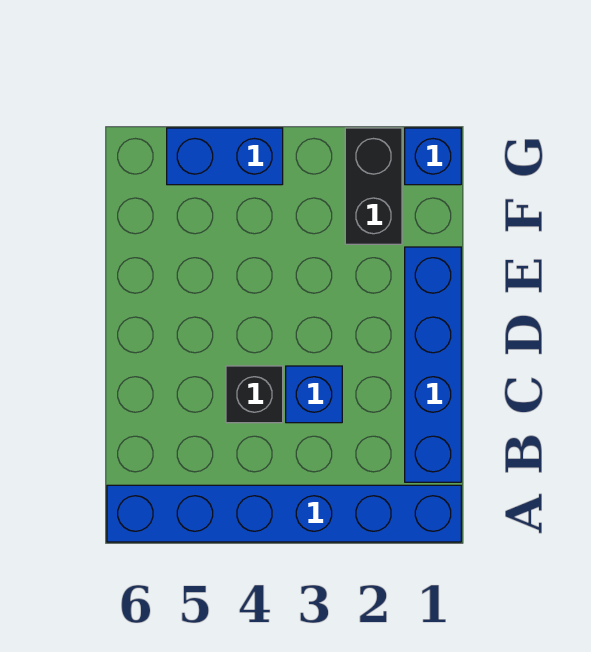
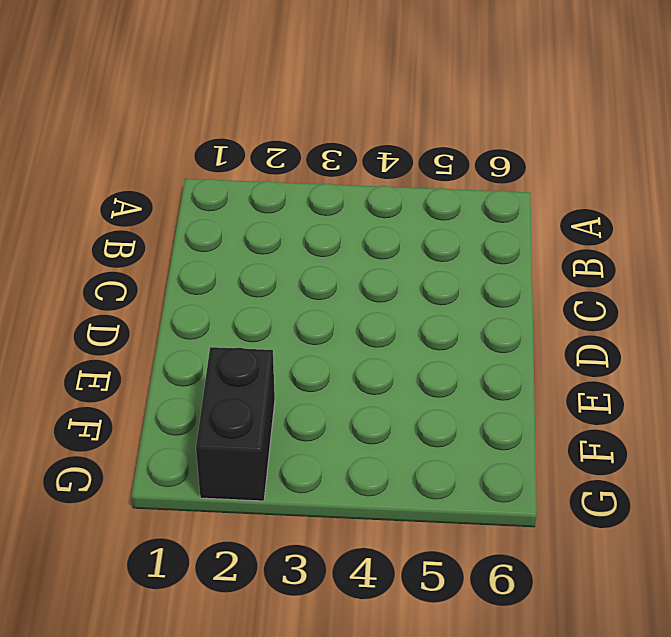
none -> blue brick A1:A6 level 1
none -> blue brick B1:E1 level 1

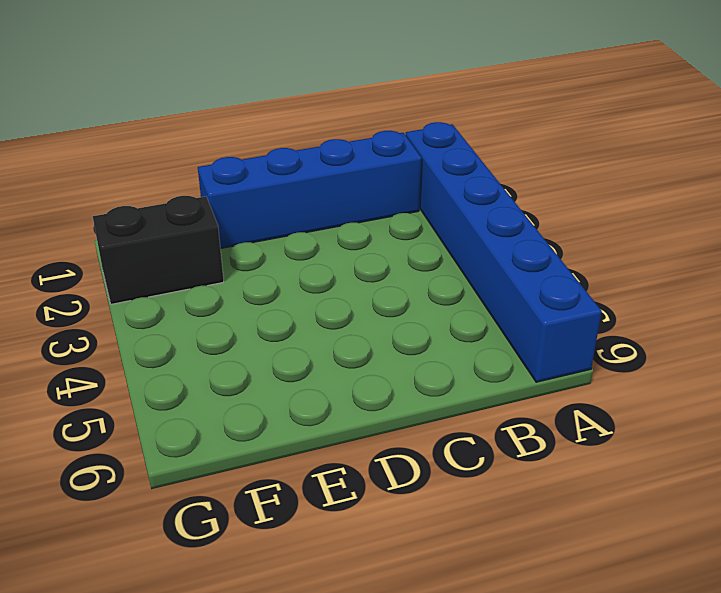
none -> blue brick C3 level 1
none -> black brick C4 level 1

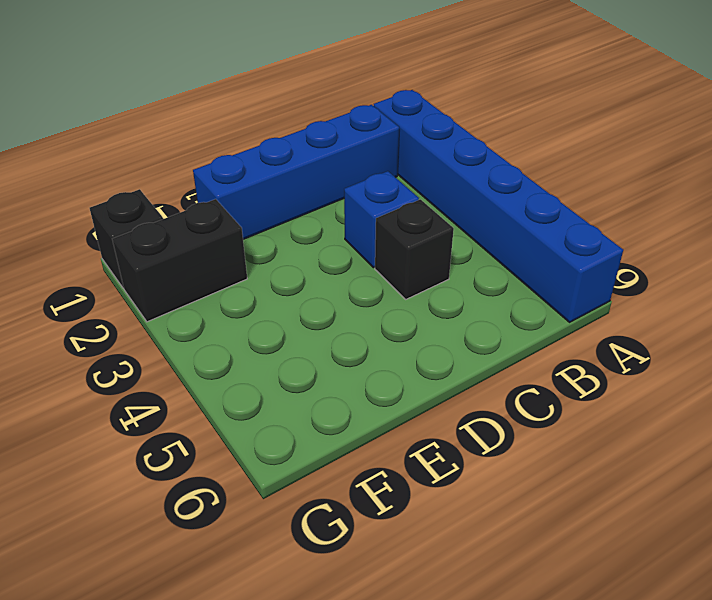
black brick G1 level 1 -> blue brick G1 level 1
none -> blue brick G4:G5 level 1

